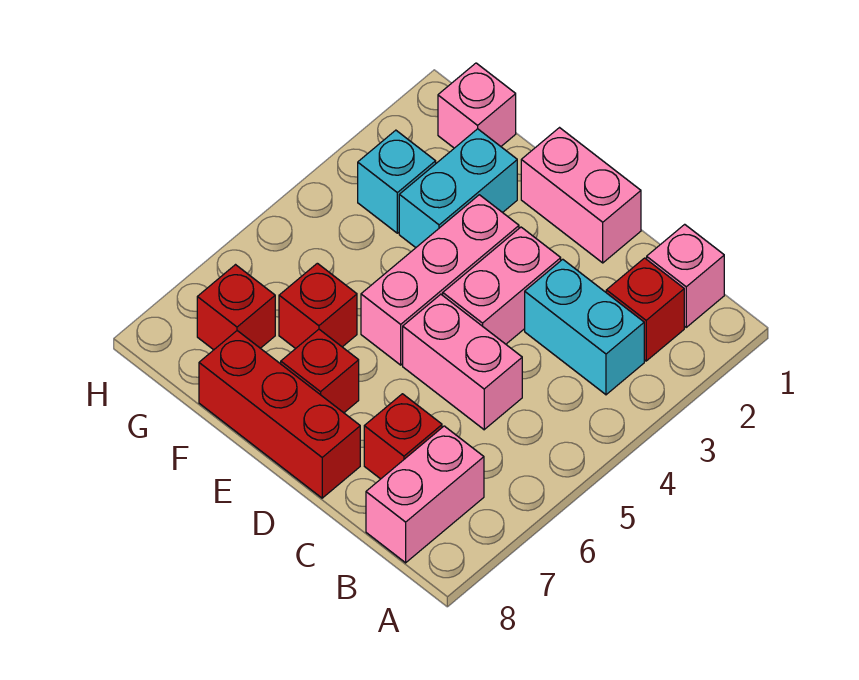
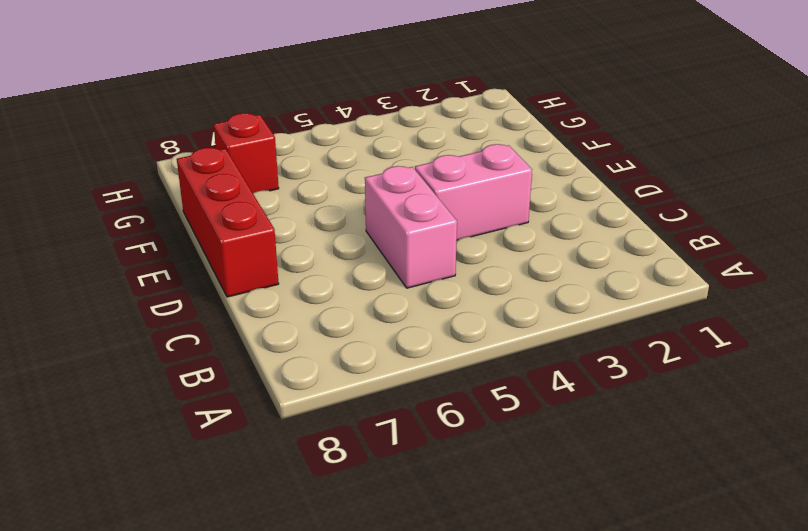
none -> pink brick B1 level 1
none -> red brick B2 level 1
none -> cyan brick B3:C3 level 1

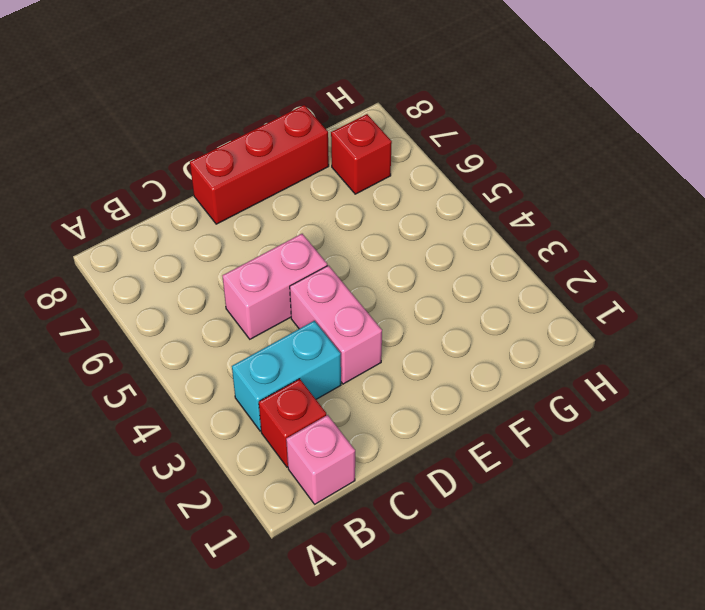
none -> pink brick B7:B8 level 1
none -> red brick C7 level 1
none -> pink brick D1:E1 level 1

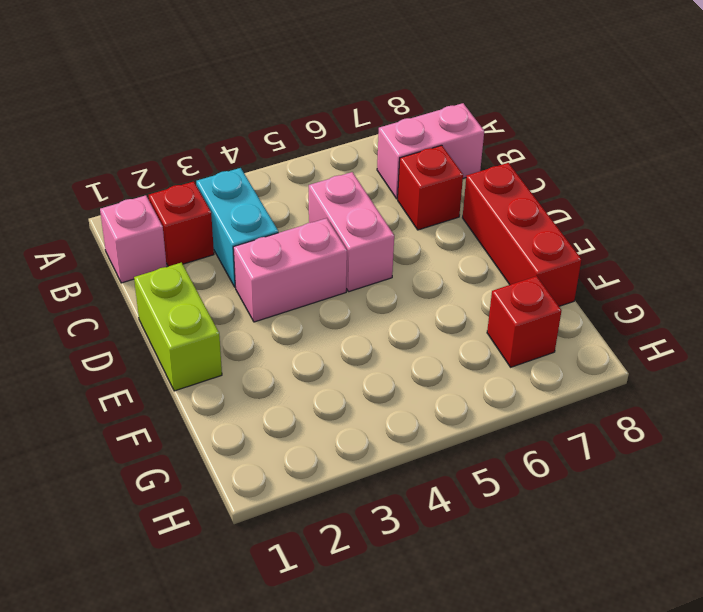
lime brick D1:E1 level 1 -> pink brick D1:E1 level 1
none -> pink brick E3:E5 level 1
none -> red brick E7 level 1
none -> cyan brick F2:F3 level 1

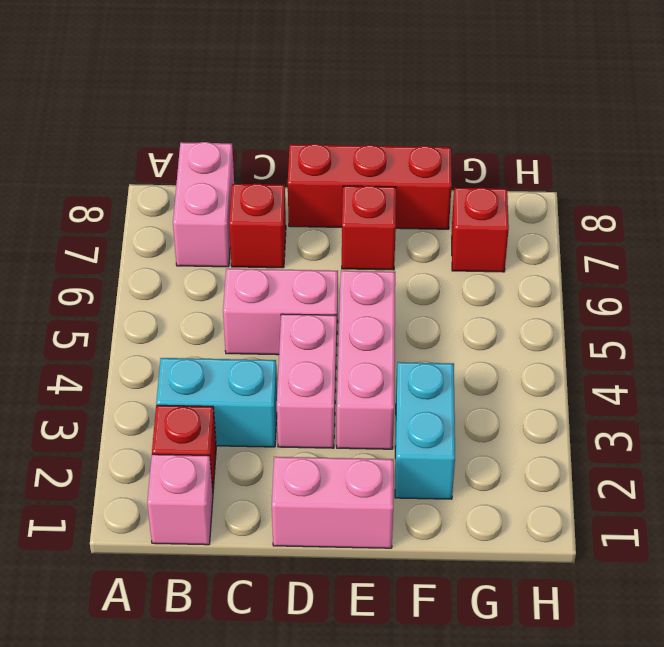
none -> red brick F6 level 1
none -> pink brick G1 level 1
none -> cyan brick G3 level 1

